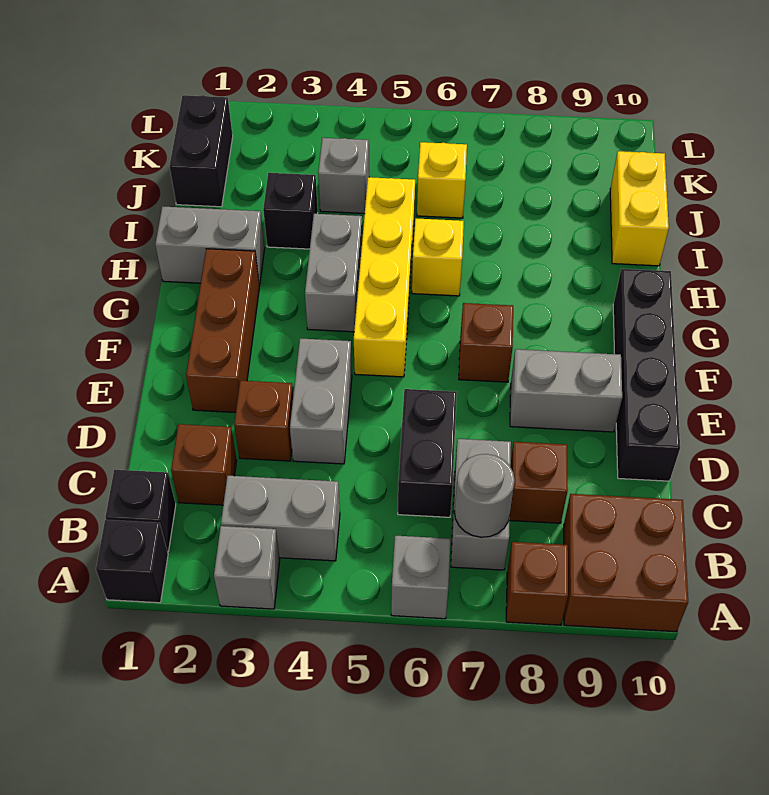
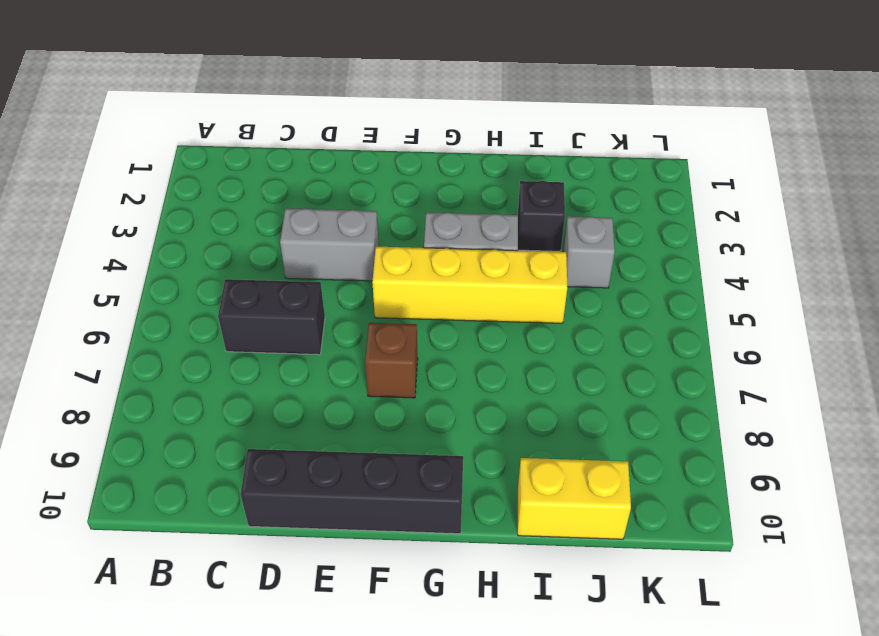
none -> black brick A1 level 1
none -> grey brick A3 level 1
none -> grey brick A6 level 1

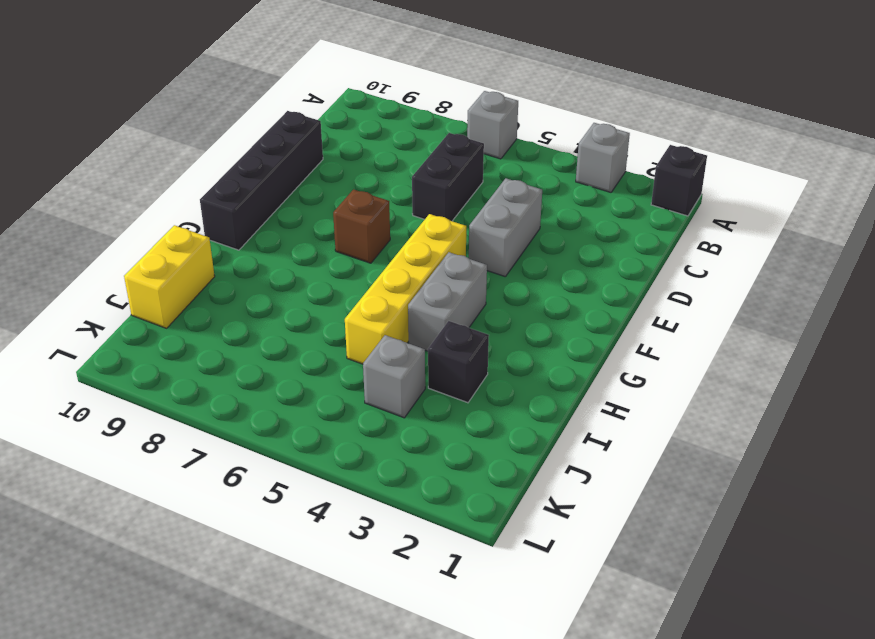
none -> brown brick A8 level 1
none -> brown brick A9:B10 level 1
none -> black brick B1 level 1

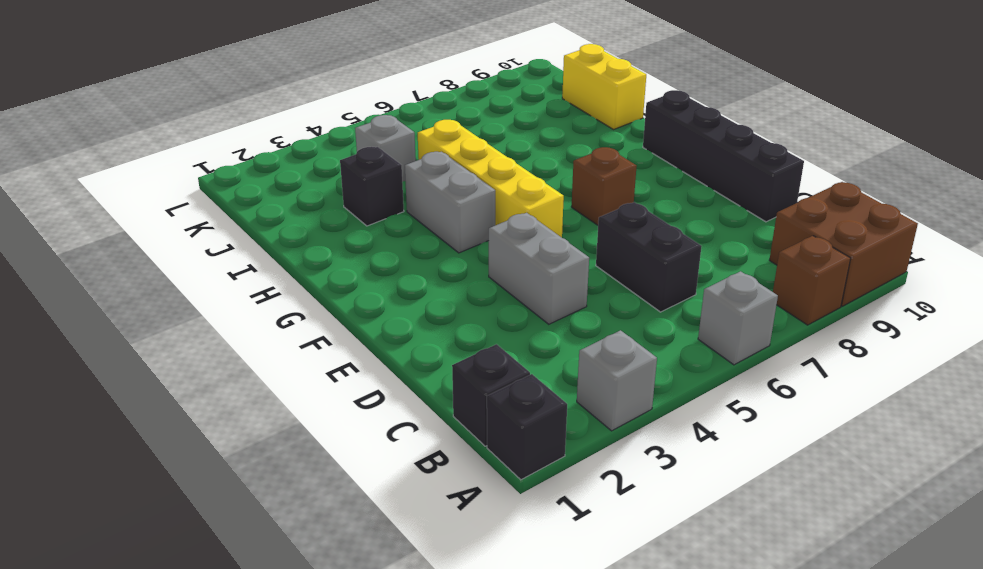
none -> grey brick B3:B4 level 1
none -> grey brick B7:C7 level 1
none -> brown brick C2 level 1

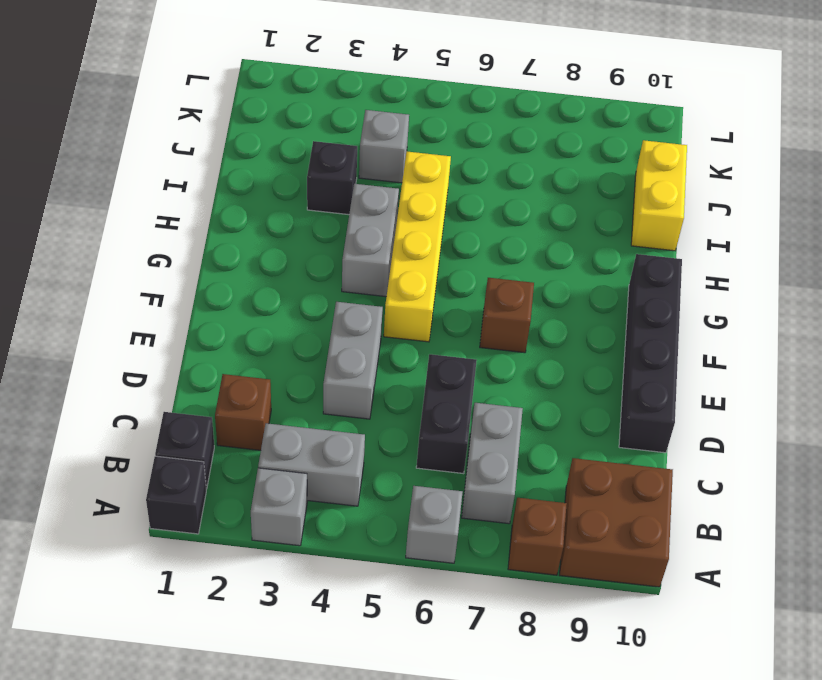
none -> brown brick C8 level 1
none -> brown brick D3 level 1
none -> brown brick E2:G2 level 1

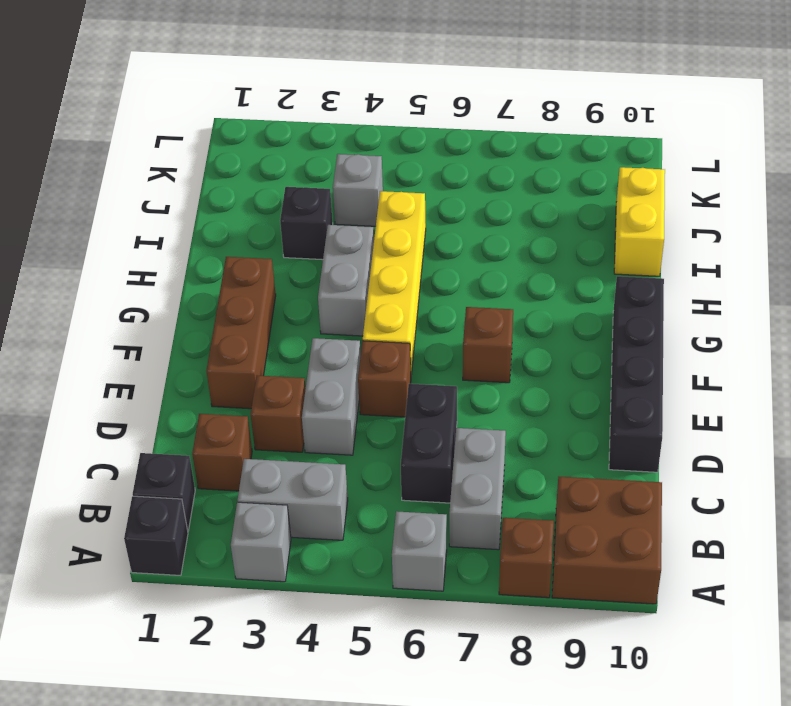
brown brick E5 level 1 -> brown brick C8 level 1
none -> grey brick E8:E9 level 1
none -> grey brick H1:H2 level 1
none -> yellow brick H6 level 1

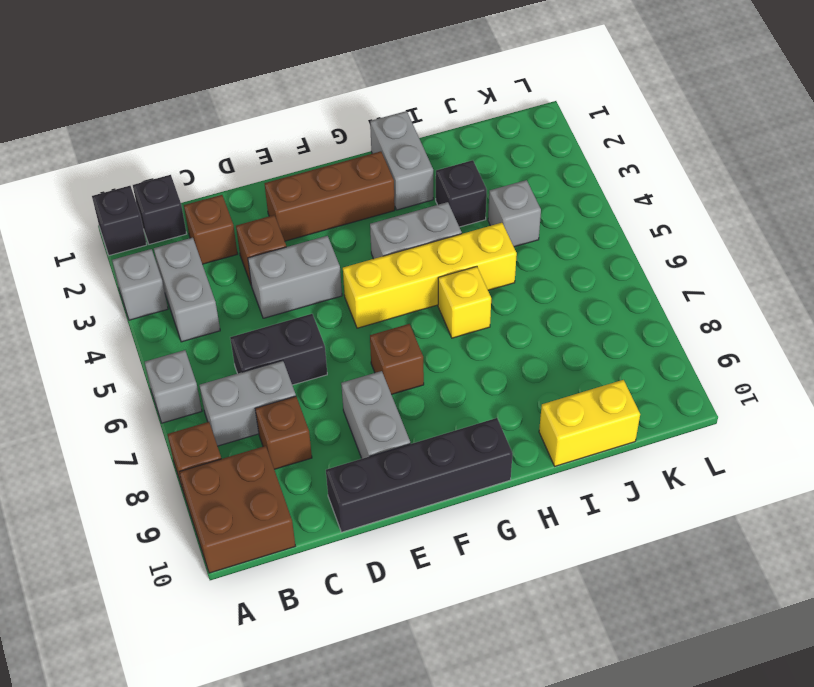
none -> black brick J1:K1 level 1
none -> yellow brick J6 level 1
none -> grey round brick B7 level 2

